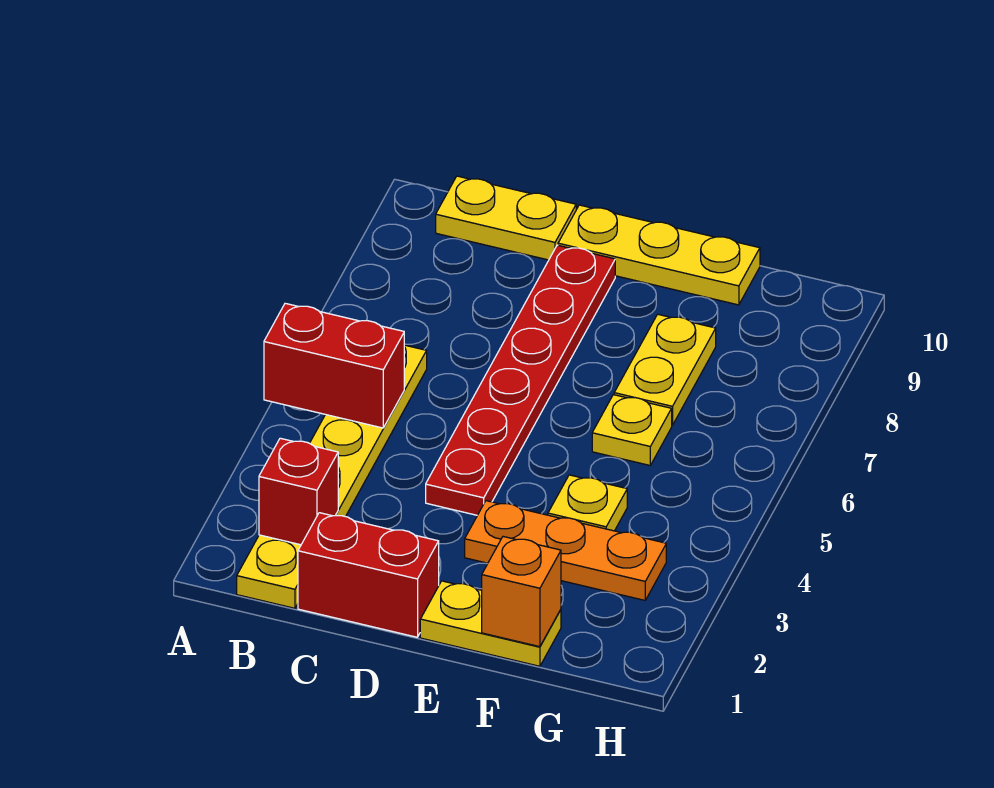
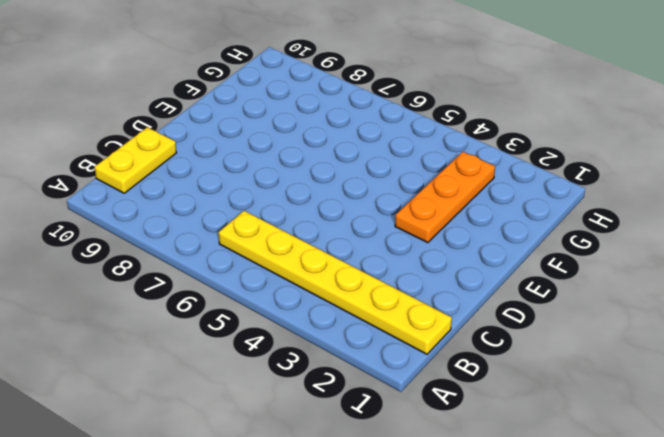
none -> red brick C1:D1 level 1
none -> red plate D4:D9 level 1
none -> yellow plate D10:F10 level 1

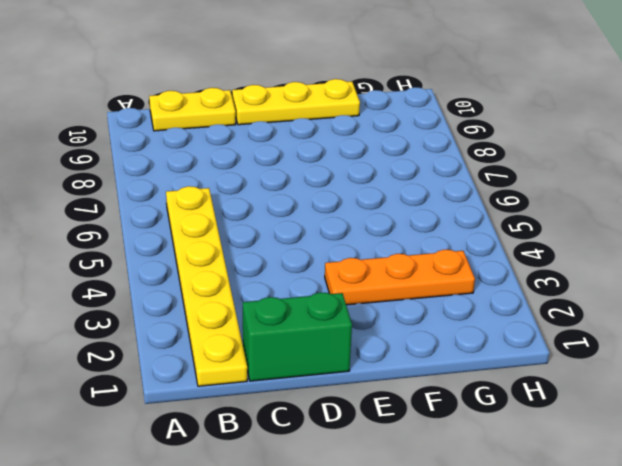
green brick C1:D1 level 1 -> red brick C1:D1 level 1
none -> red plate D4:D9 level 1
none -> yellow plate E1:F1 level 1
none -> yellow plate F4 level 1

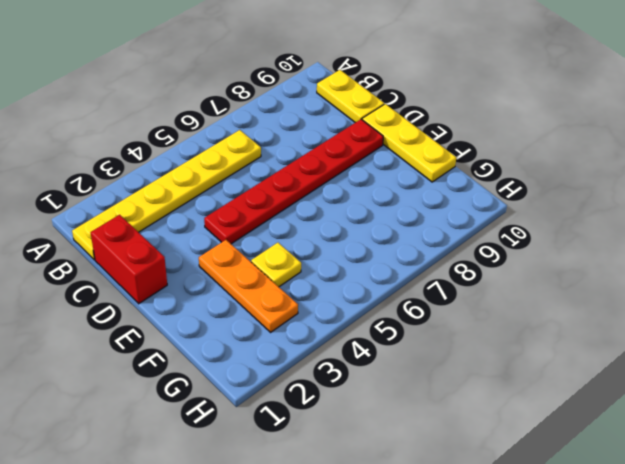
none -> yellow plate E1:F1 level 1
none -> yellow plate F6 level 1
none -> yellow plate F7:F8 level 1

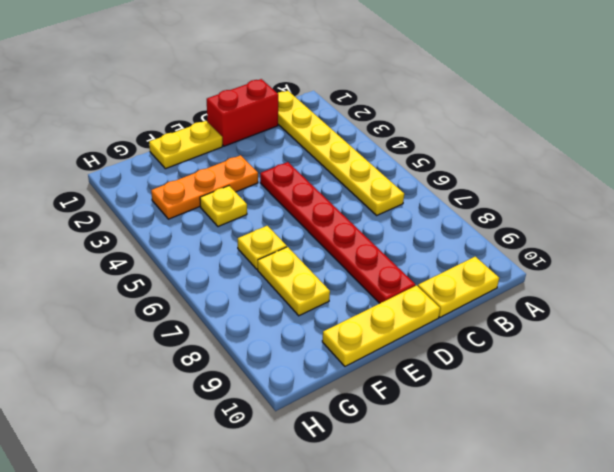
none -> red brick A5:B5 level 2
none -> red brick B2 level 2
none -> orange brick F1 level 2

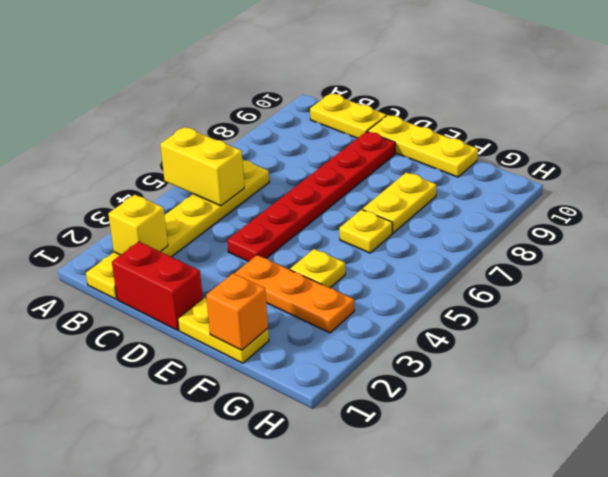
yellow brick A5:B5 level 2 -> red brick A5:B5 level 2
yellow brick B2 level 2 -> red brick B2 level 2

